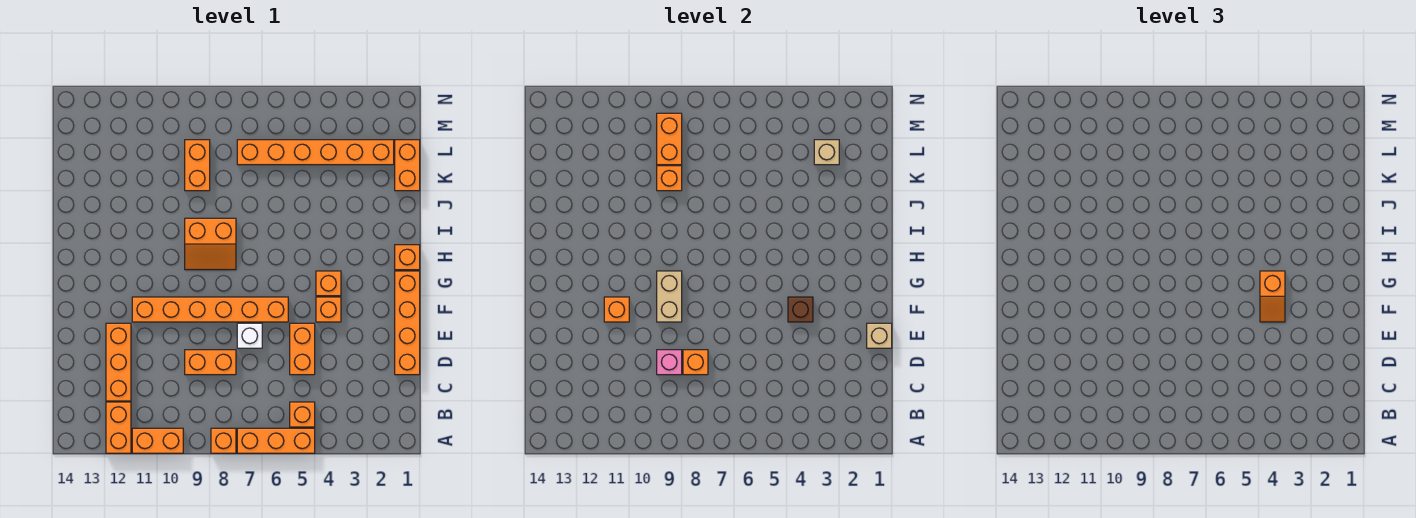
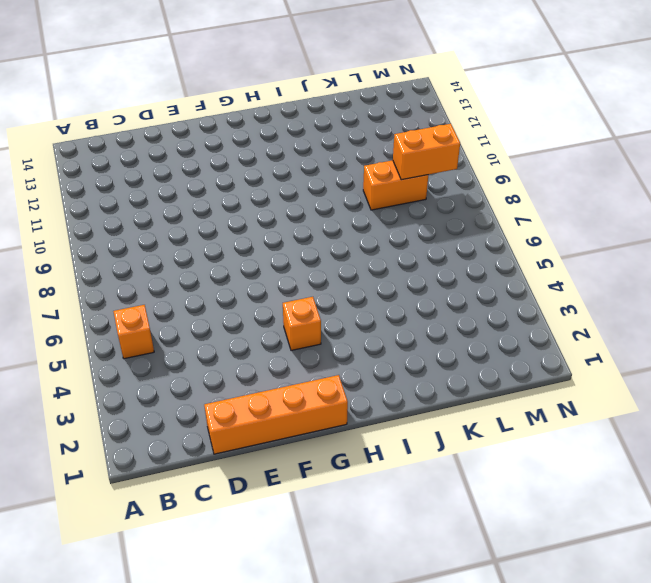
none -> orange brick A5:A7 level 1
none -> orange brick A8 level 1
none -> orange brick A10:A11 level 1

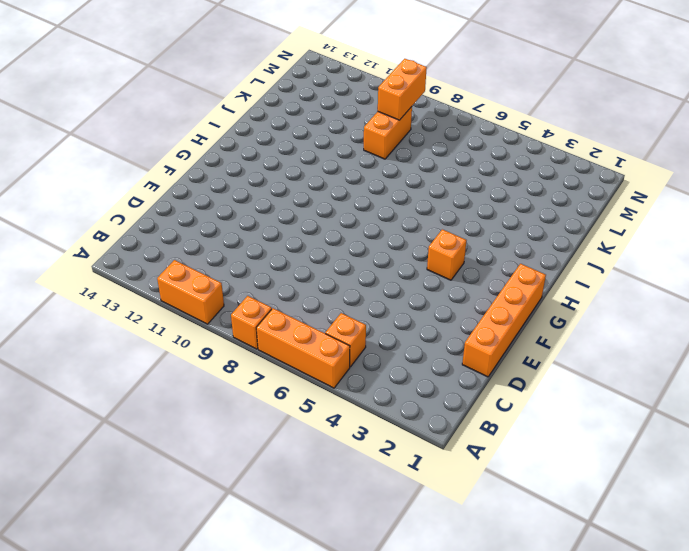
none -> orange brick A12:B12 level 1
none -> orange brick C12:E12 level 1
none -> orange brick D5:E5 level 1

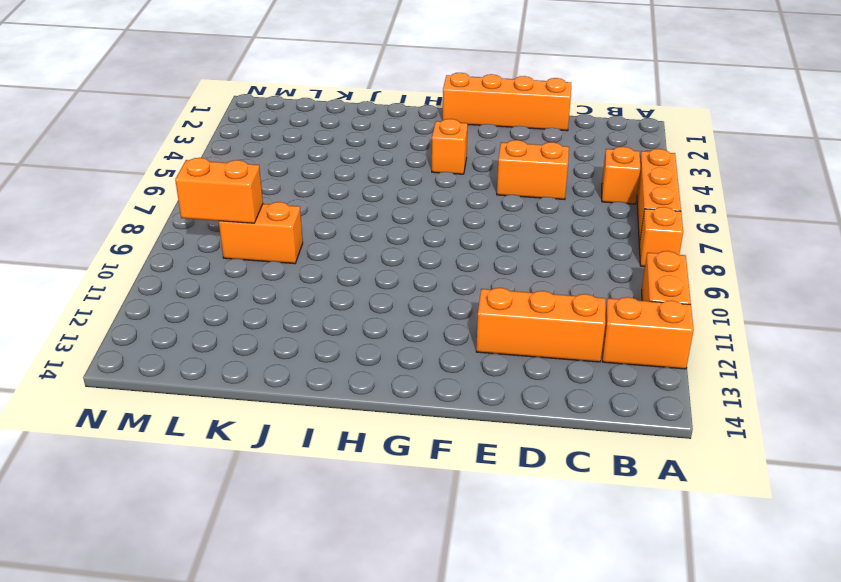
none -> orange brick D8:D9 level 1
none -> white brick E7 level 1
none -> orange brick F4 level 1

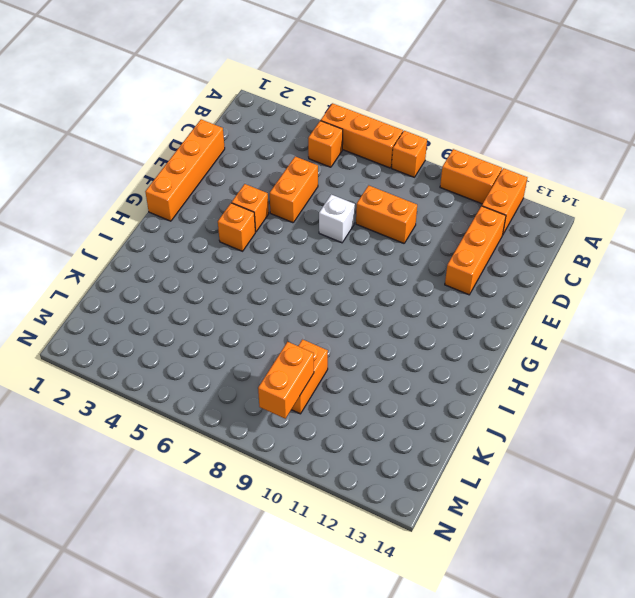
none -> orange brick F6:F11 level 1
none -> orange brick H1 level 1
none -> orange slope H8:I9 level 1 top I

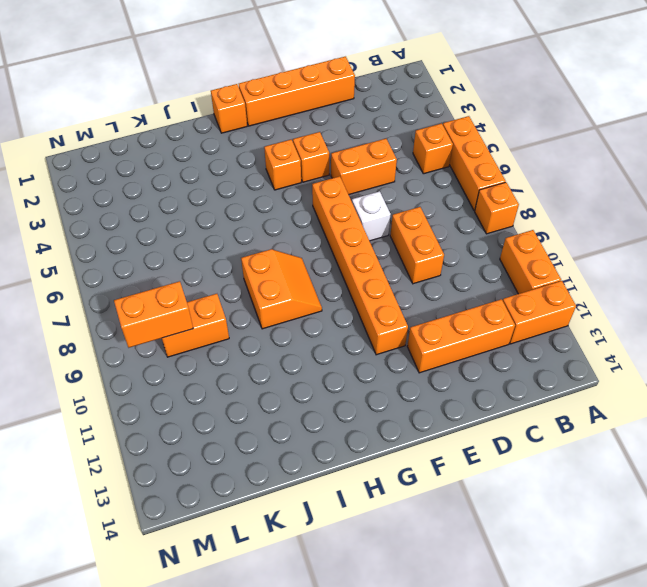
none -> orange brick K1:L1 level 1
none -> orange brick L2:L7 level 1
none -> orange brick D8 level 2

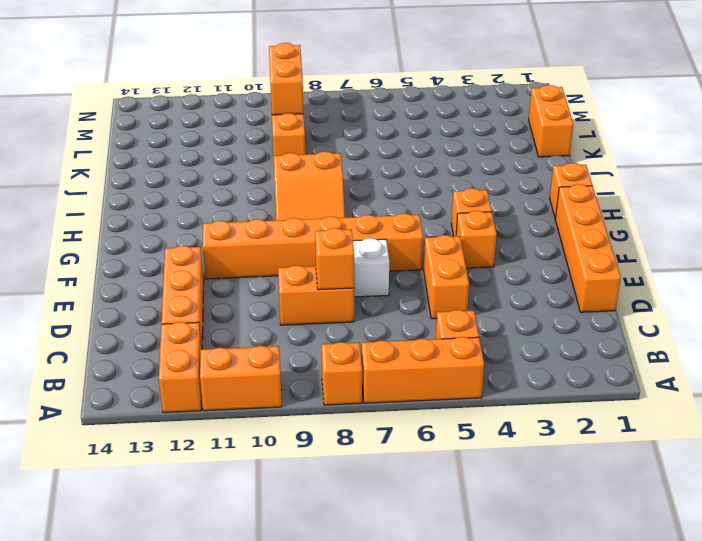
none -> orange brick L2:L7 level 1
none -> pink brick D9 level 2
none -> tan brick E1 level 2

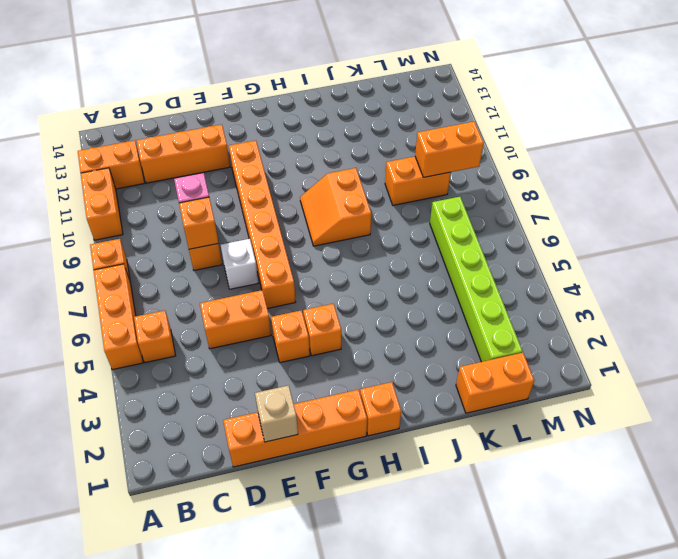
lime brick L2:L7 level 1 -> orange brick L2:L7 level 1
none -> brown brick F4 level 2
none -> tan brick F9:G9 level 2
none -> orange brick F11 level 2

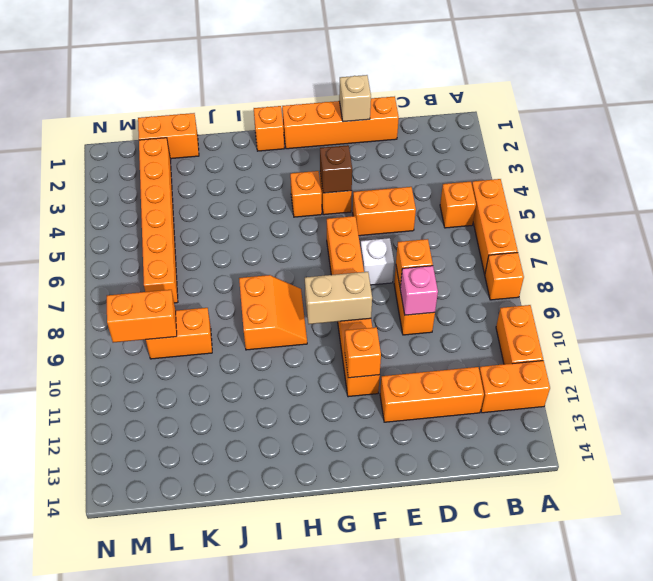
none -> orange brick K9 level 2
none -> tan brick L3 level 2
none -> orange slope F4:G4 level 3 top G

